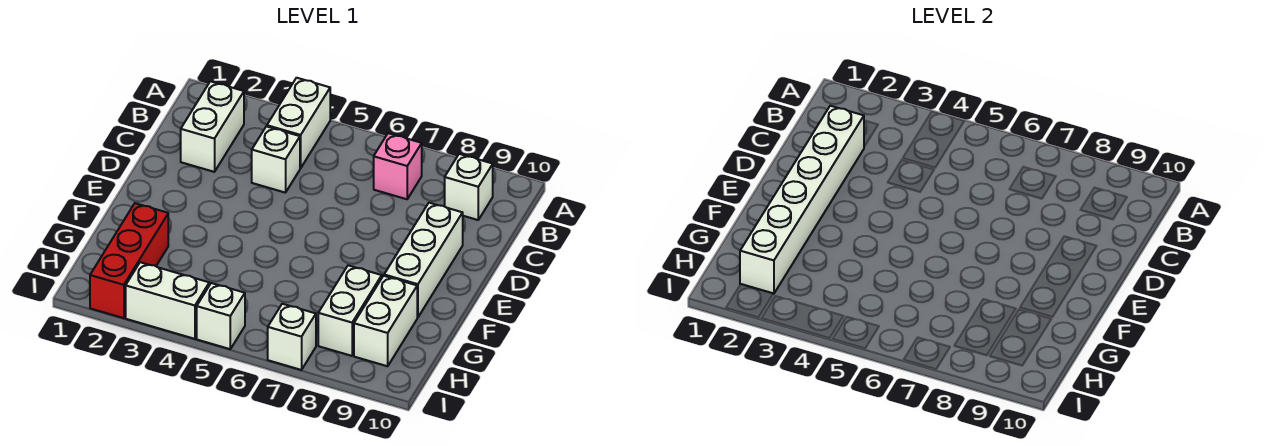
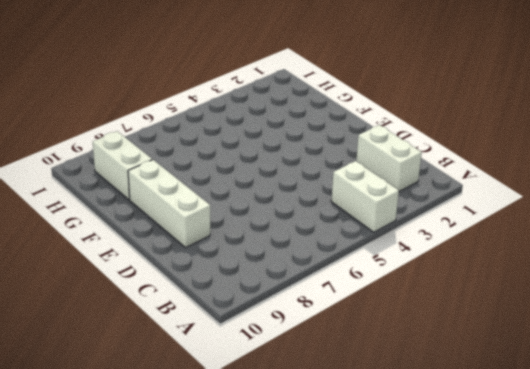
none -> pink brick B7 level 1
none -> white brick B9 level 1
none -> white brick C4 level 1

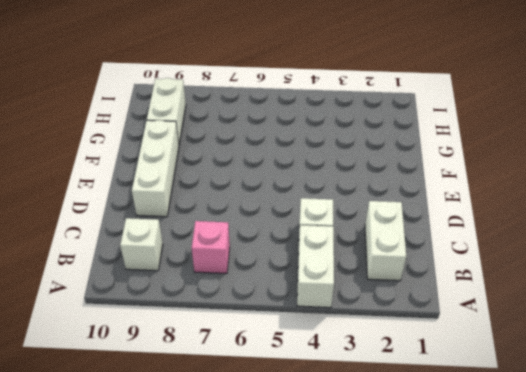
none -> red brick G2:I2 level 1
none -> white brick G8:H8 level 1
none -> white brick I3:I4 level 1

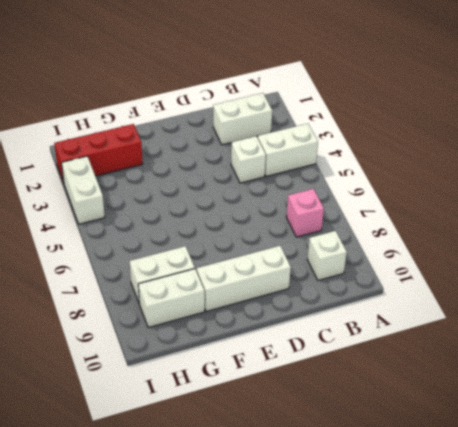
none -> white brick I5 level 1
none -> white brick I7 level 1
none -> white brick C2:H2 level 2

